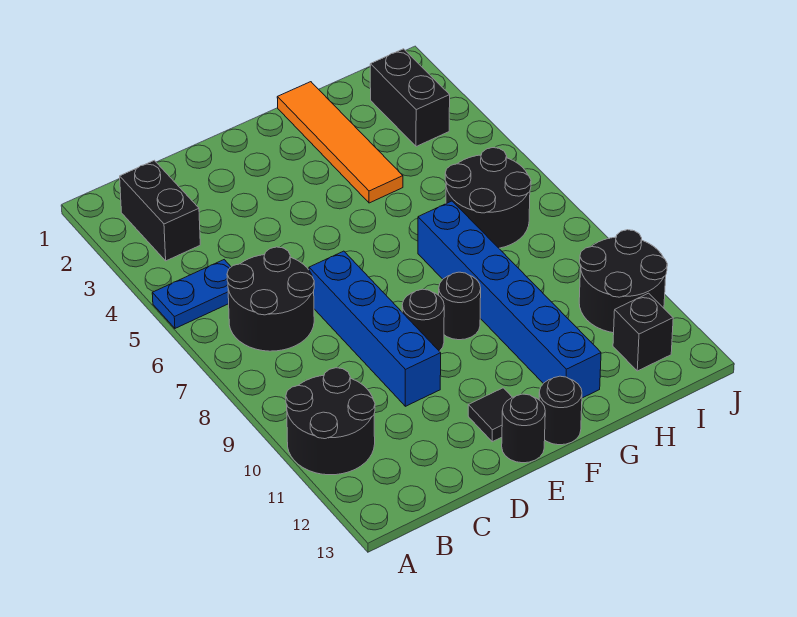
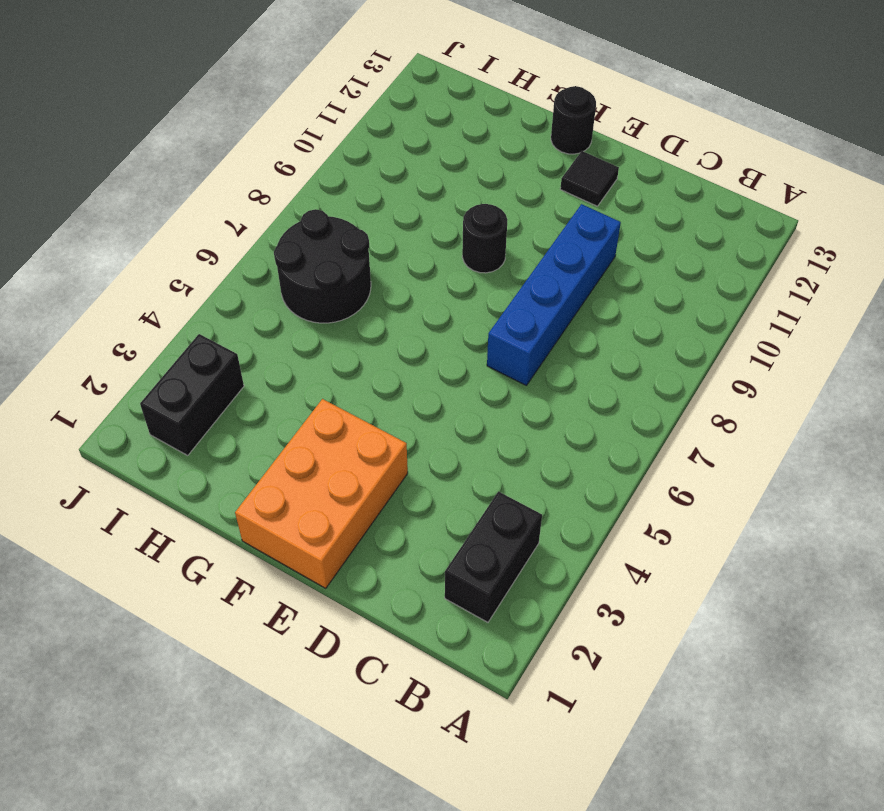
orange brick E1:F3 level 1 -> none
none -> blue plate A5:B5 level 1
none -> black round brick A10:B11 level 1
none -> black round brick B6:C7 level 1

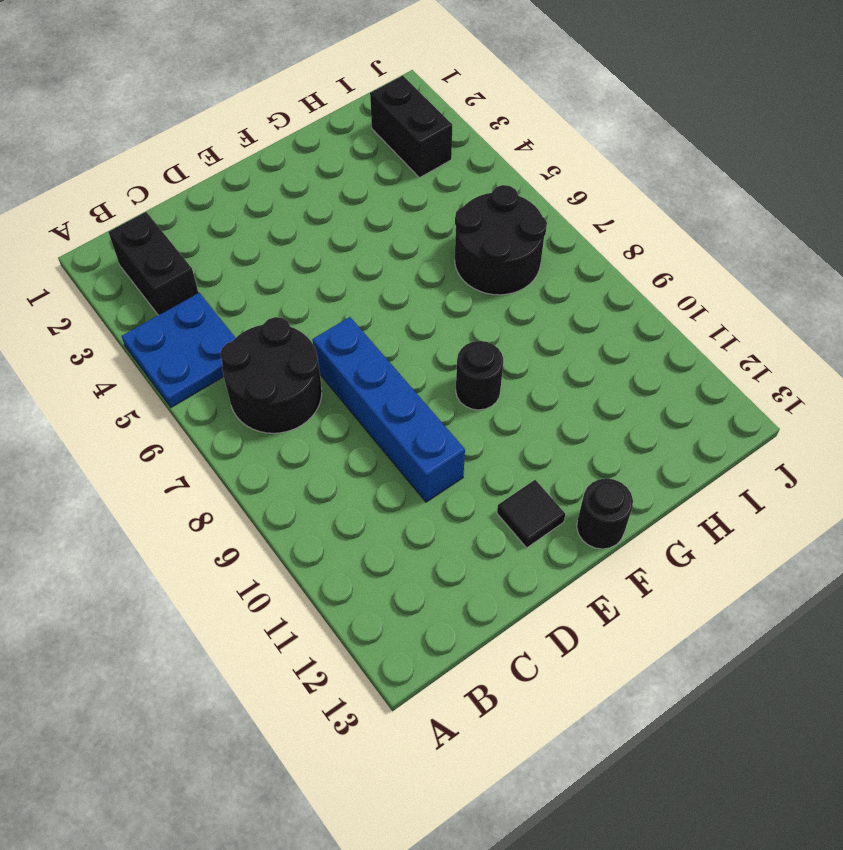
blue plate A4:B5 level 1 -> blue plate A5:B5 level 1
none -> black round brick A10:B11 level 1
none -> black round brick E9 level 1
none -> black round brick E13 level 1

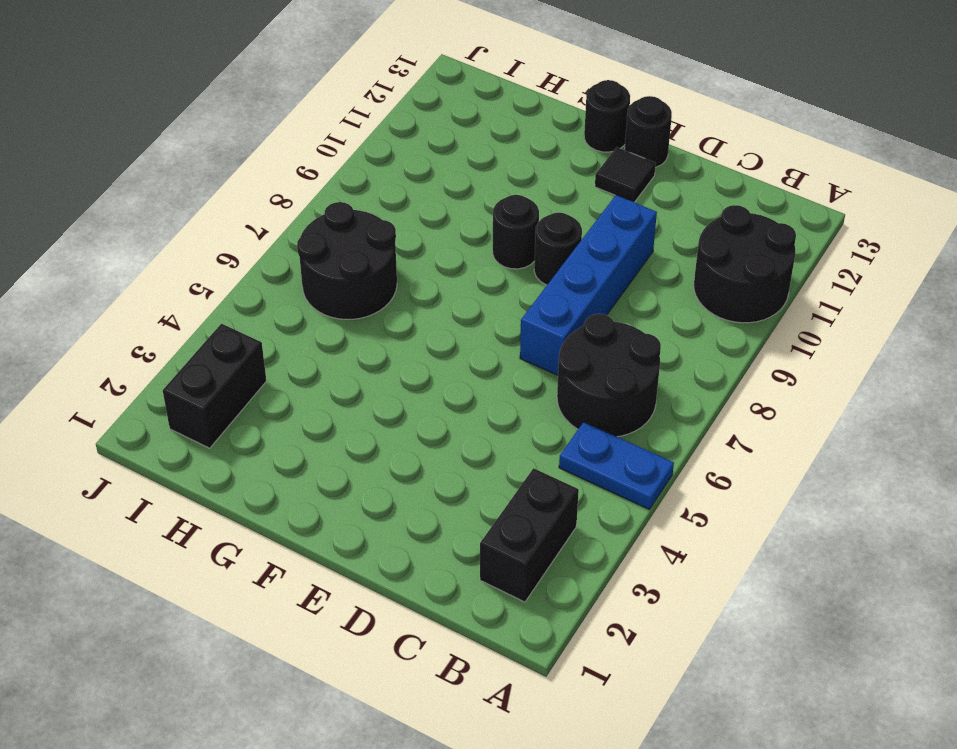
none -> orange tile G1:G4 level 1
none -> blue brick G7:G12 level 1
none -> black round brick I10:J11 level 1

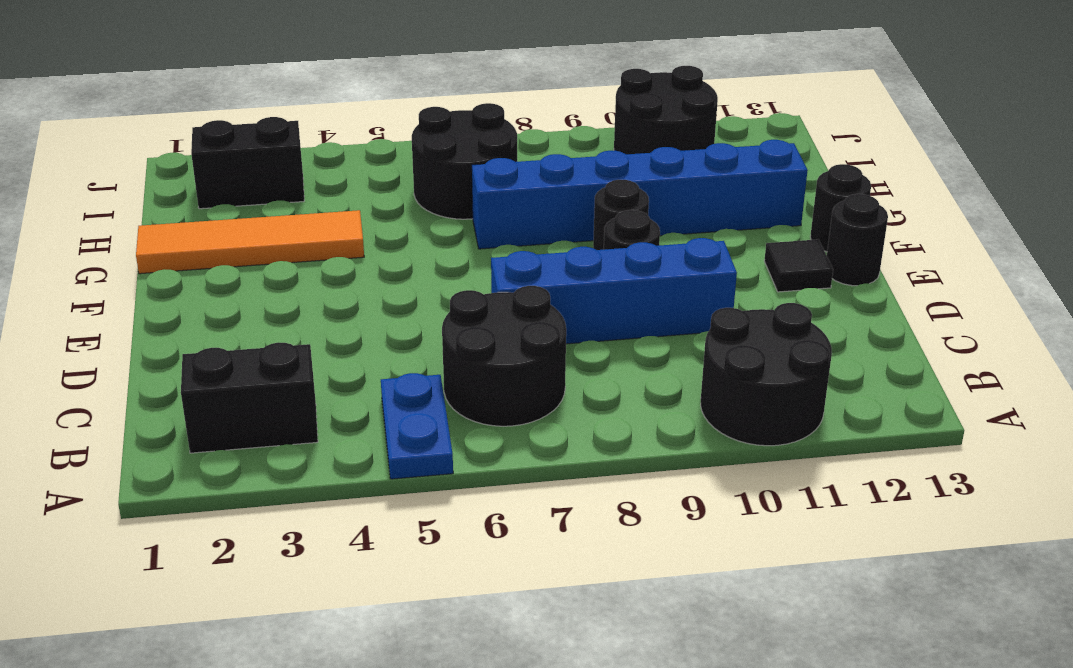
none -> black brick I12 level 1

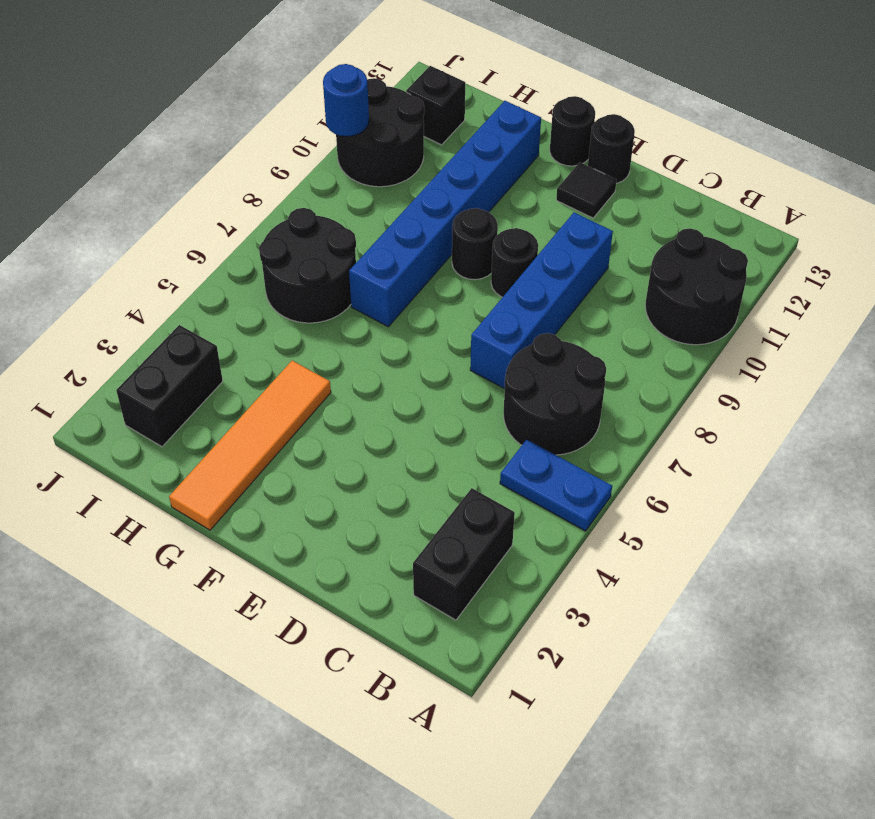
blue round brick J10 level 2 -> none

